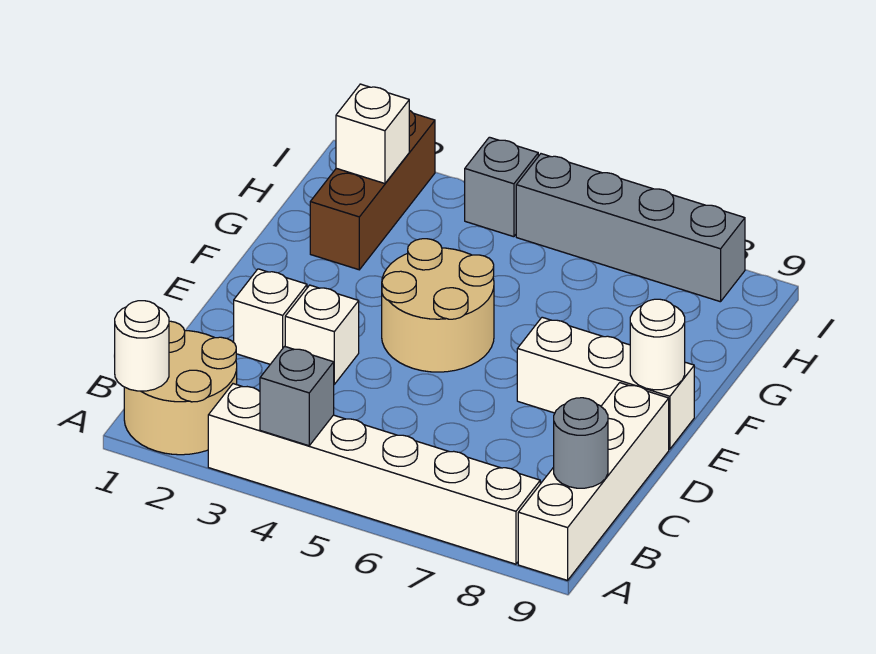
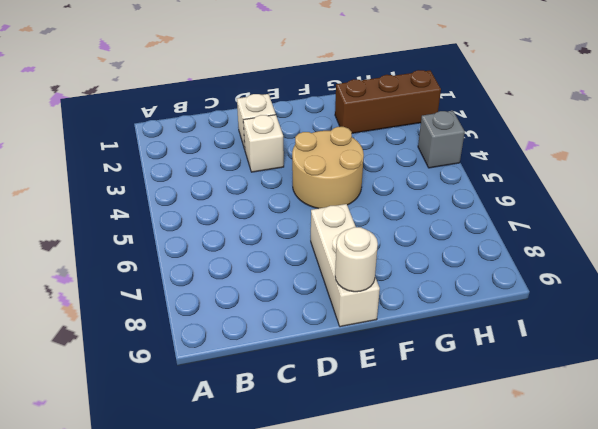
none -> tan round brick A1:B2 level 1
none -> white brick A3:A8 level 1
none -> white brick A9:D9 level 1

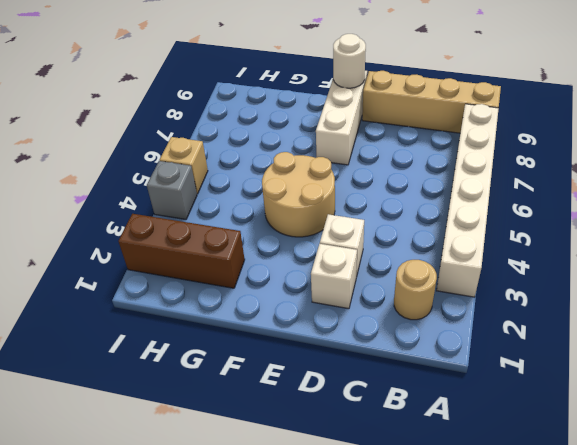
tan brick A9:D9 level 1 -> white brick A9:D9 level 1
tan round brick B2 level 1 -> tan round brick A1:B2 level 1
tan brick I5 level 1 -> grey brick I5:I8 level 1
none -> white round brick A1 level 2
none -> grey brick A4 level 2
none -> grey round brick B9 level 2

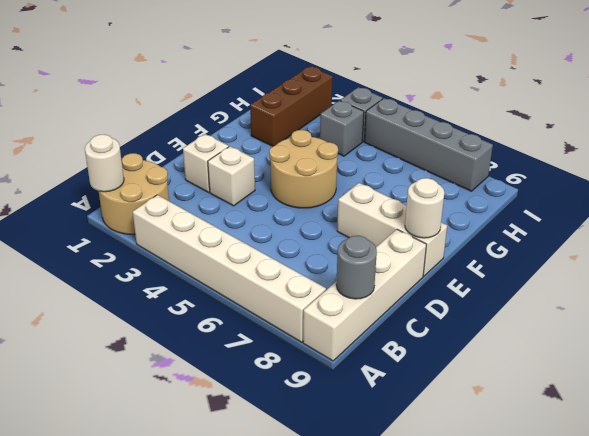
grey brick H4 level 1 -> grey brick A4 level 2
none -> white brick H2 level 2

